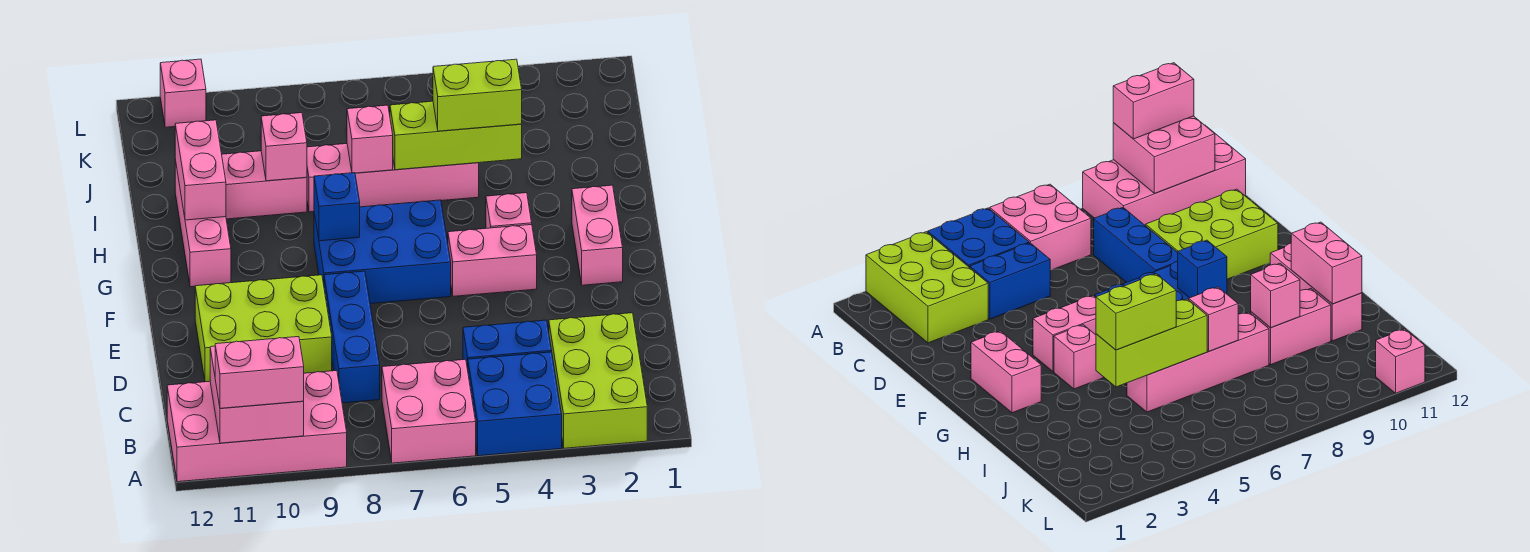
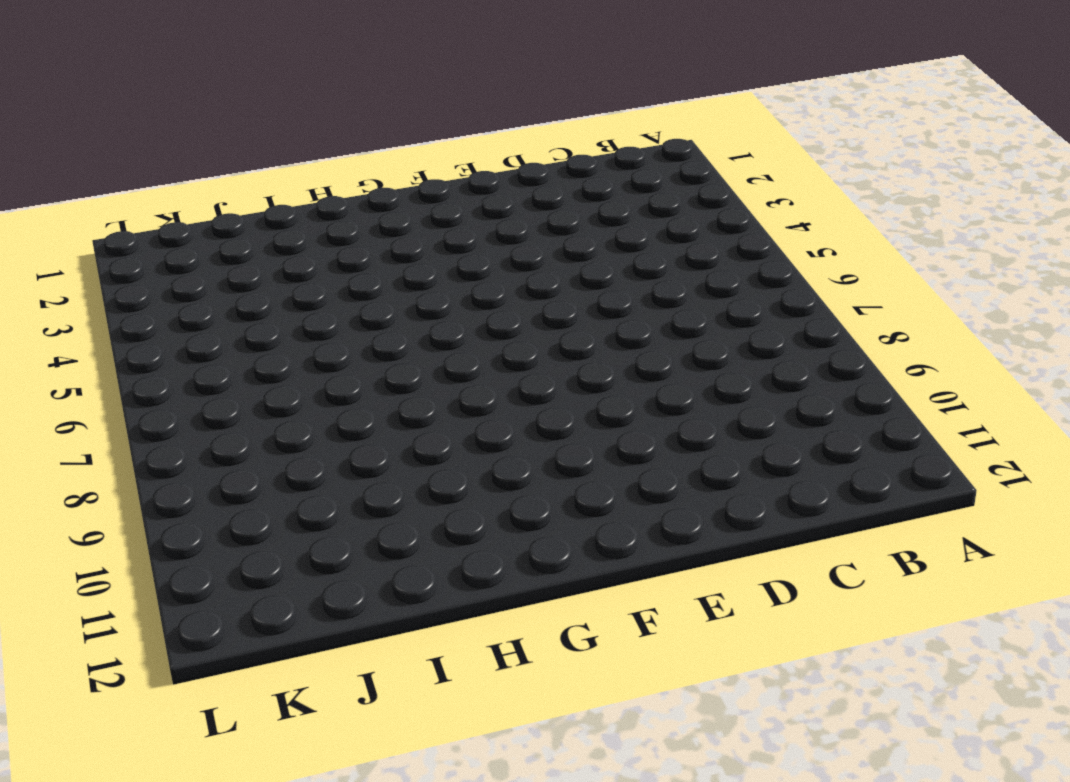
none -> lime brick A2:C3 level 1
none -> blue brick A4:B5 level 1
none -> pink brick A6:B7 level 1

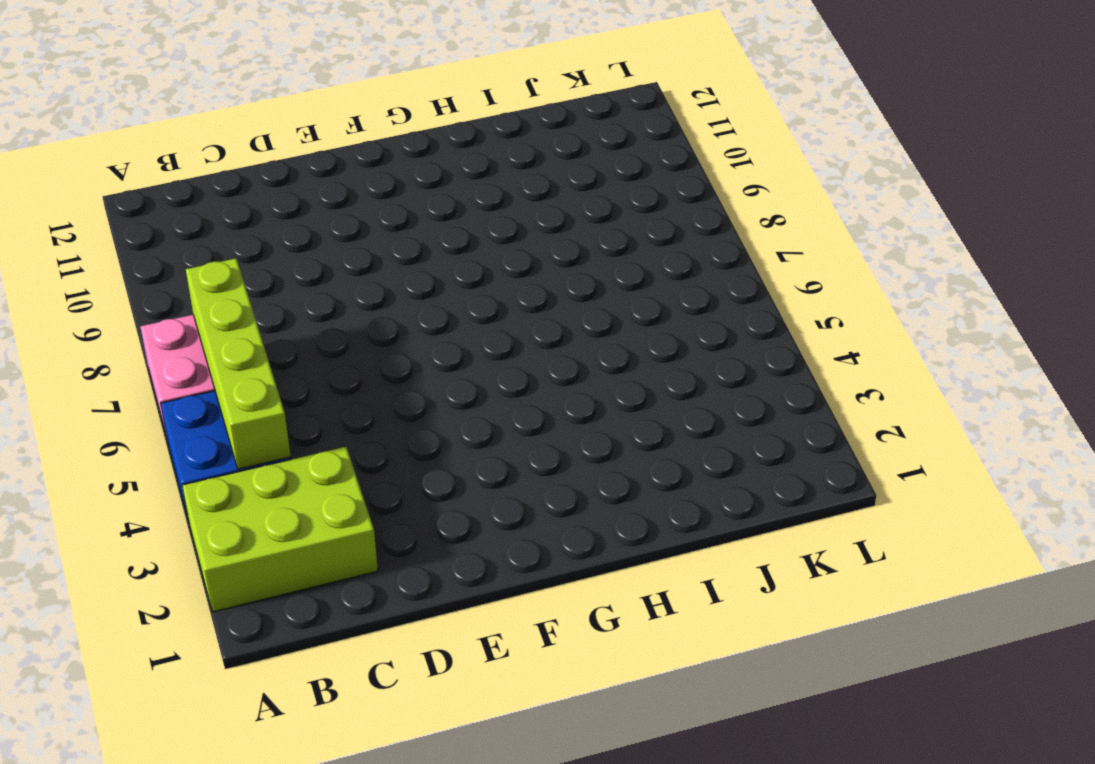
lime brick B4:B7 level 2 -> none
none -> pink brick A9:B12 level 1
none -> blue brick C4:C5 level 1
none -> blue brick C8:E8 level 1

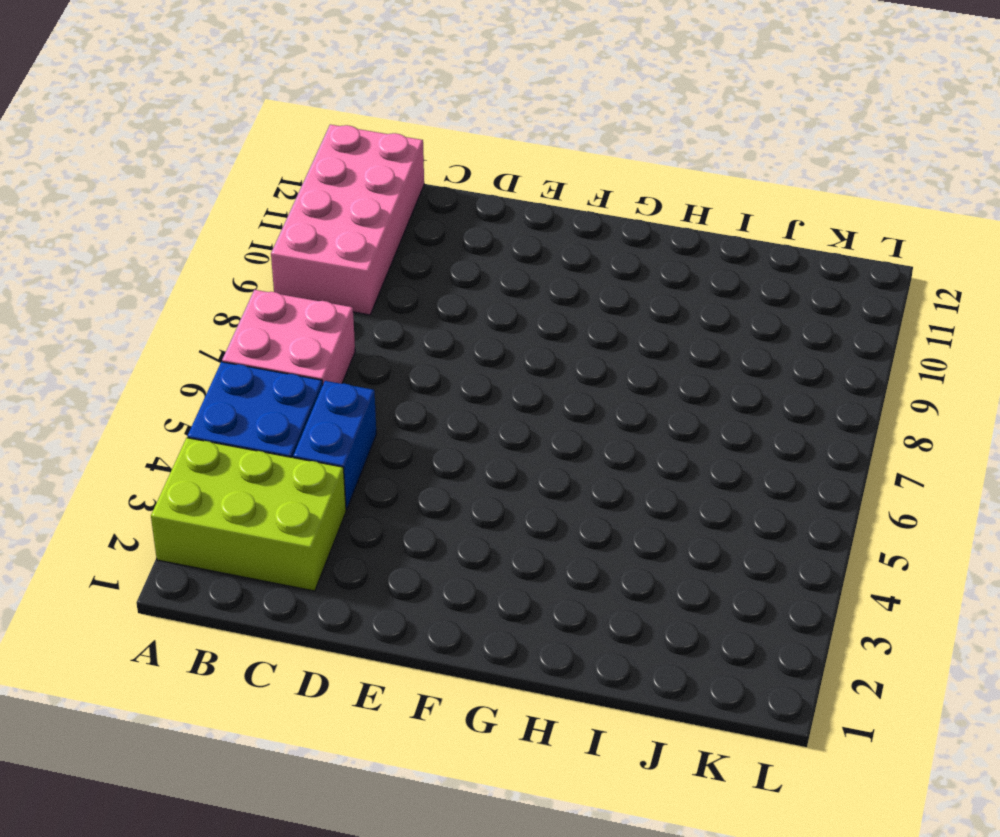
none -> blue brick C8:E8 level 1
none -> lime brick D9:E11 level 1
none -> pink brick F2:G2 level 1

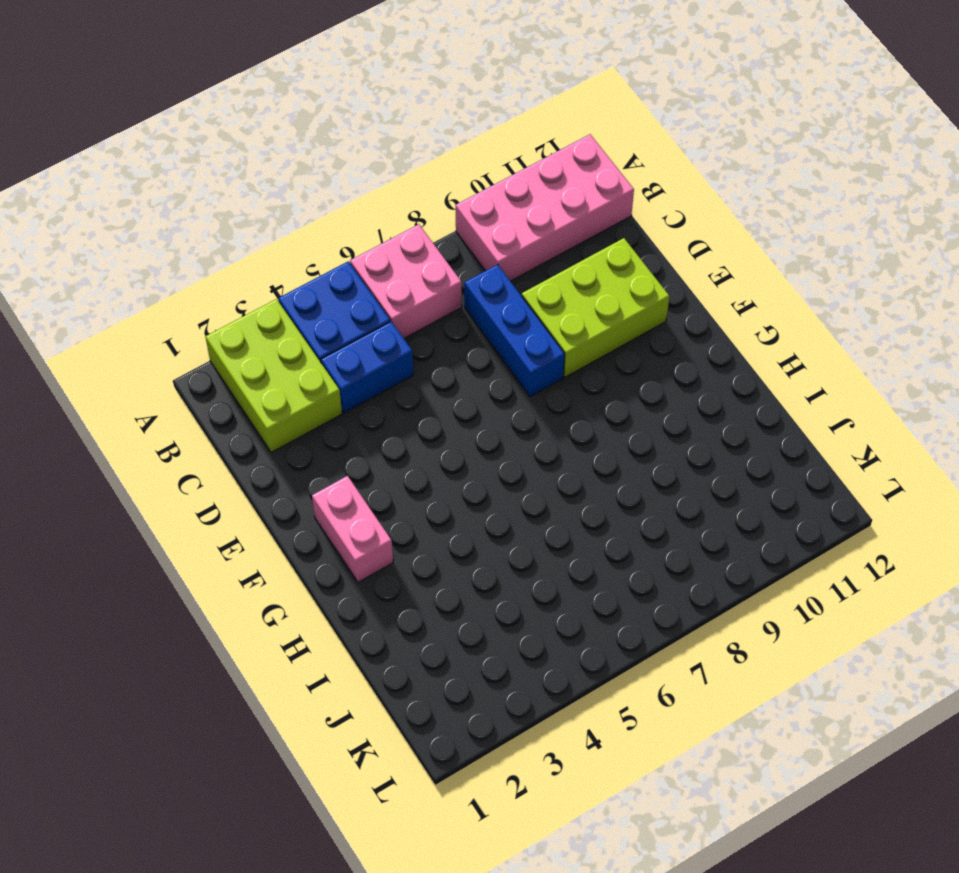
none -> pink brick F4:F5 level 1
none -> blue brick F6:G8 level 1
none -> pink brick G4 level 1

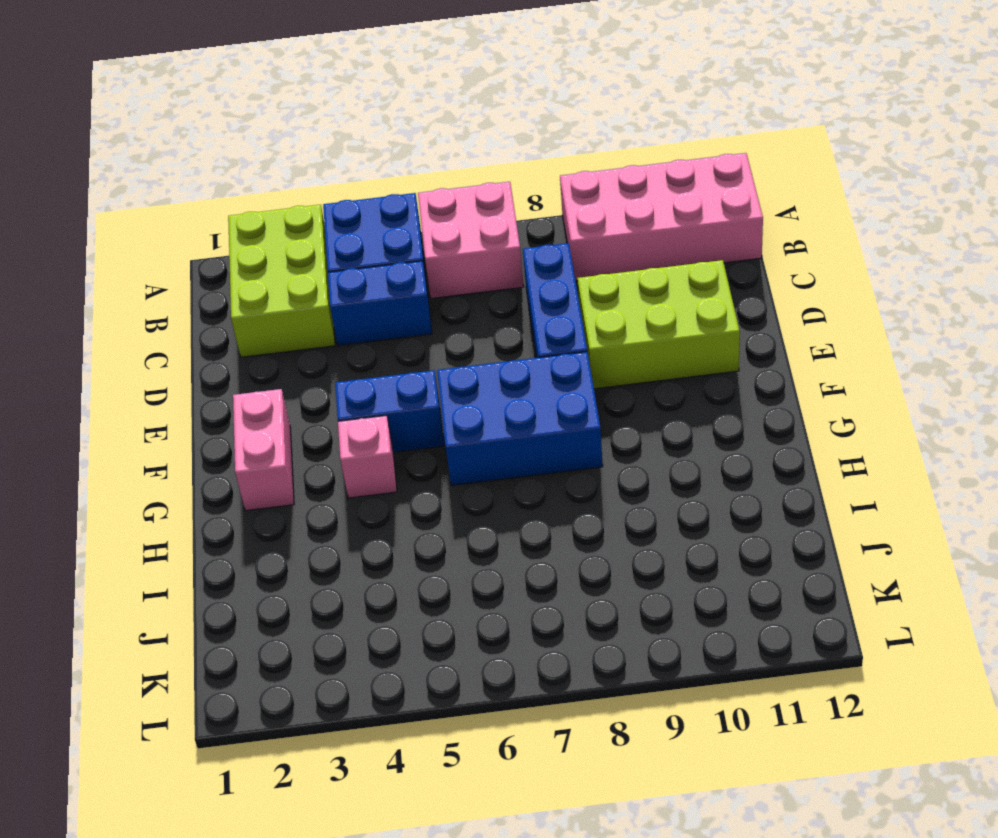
blue brick F4:F5 level 1 -> pink brick F4:F5 level 1
none -> pink brick G11:I11 level 1
none -> pink brick I5:I8 level 1
none -> pink brick I9:I10 level 1

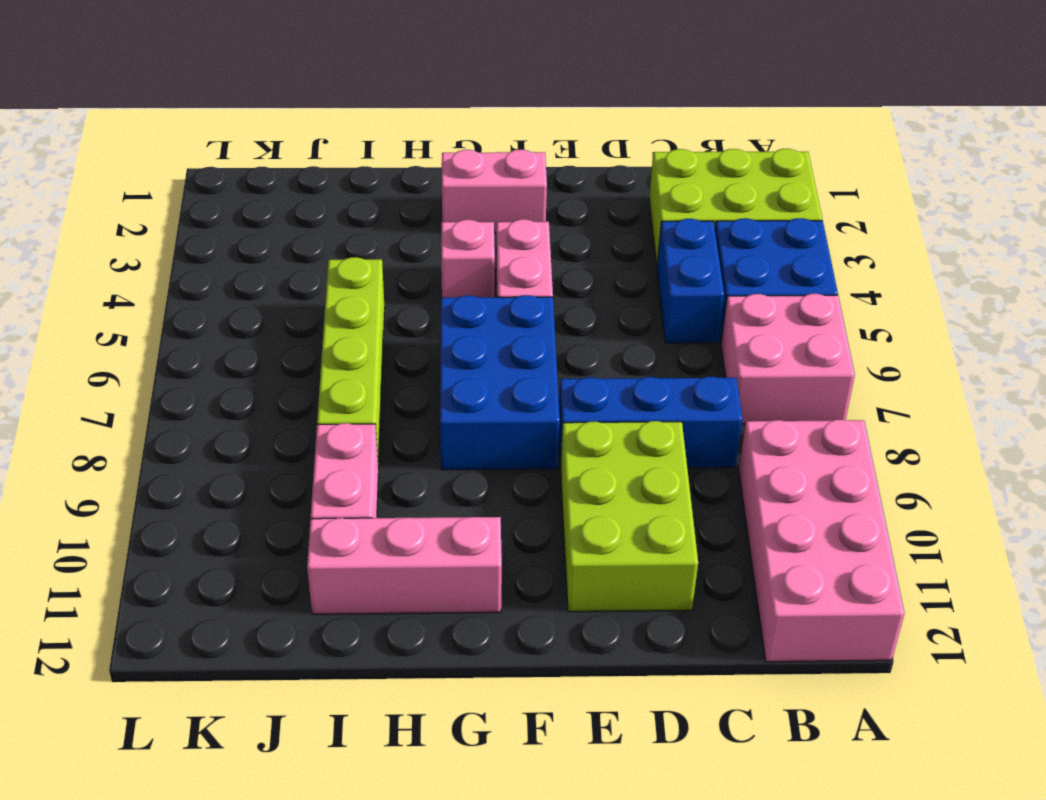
lime brick I5:I8 level 1 -> pink brick I5:I8 level 1
none -> pink brick L11 level 1
none -> pink brick A10:B11 level 2
none -> blue brick G8 level 2

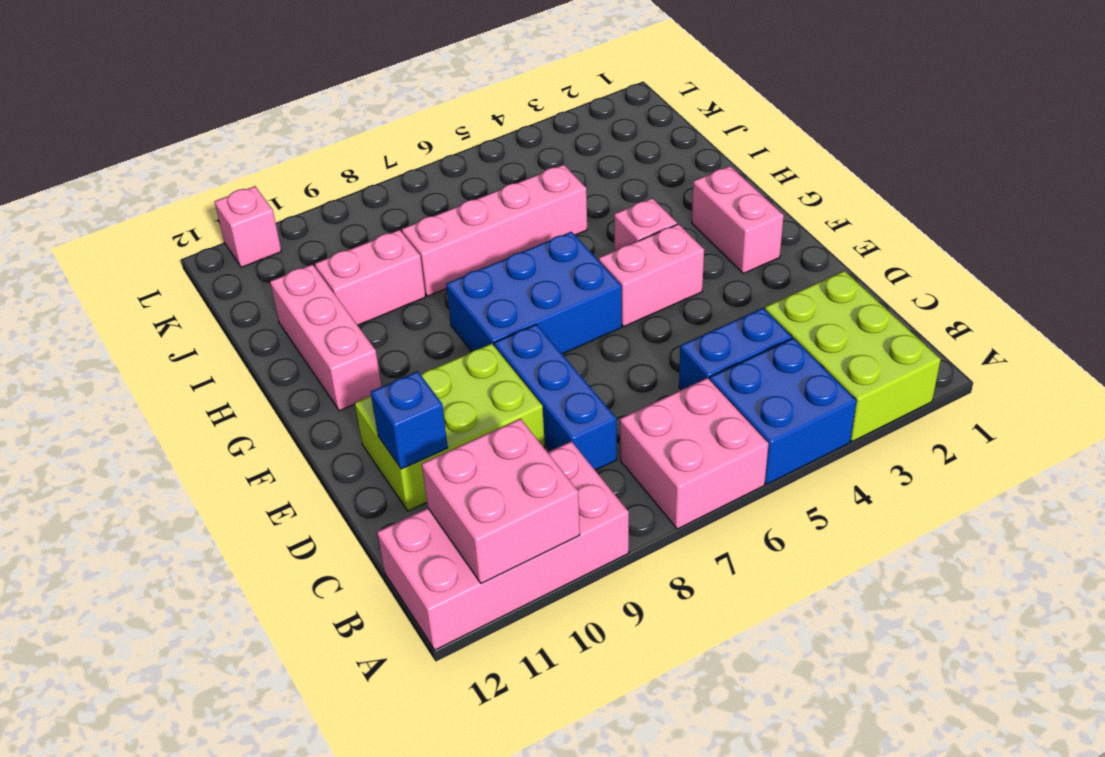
blue brick D11 level 2 -> blue brick G8 level 2
none -> pink brick H11:I11 level 2
none -> lime brick I4:I6 level 2
none -> pink brick I7 level 2

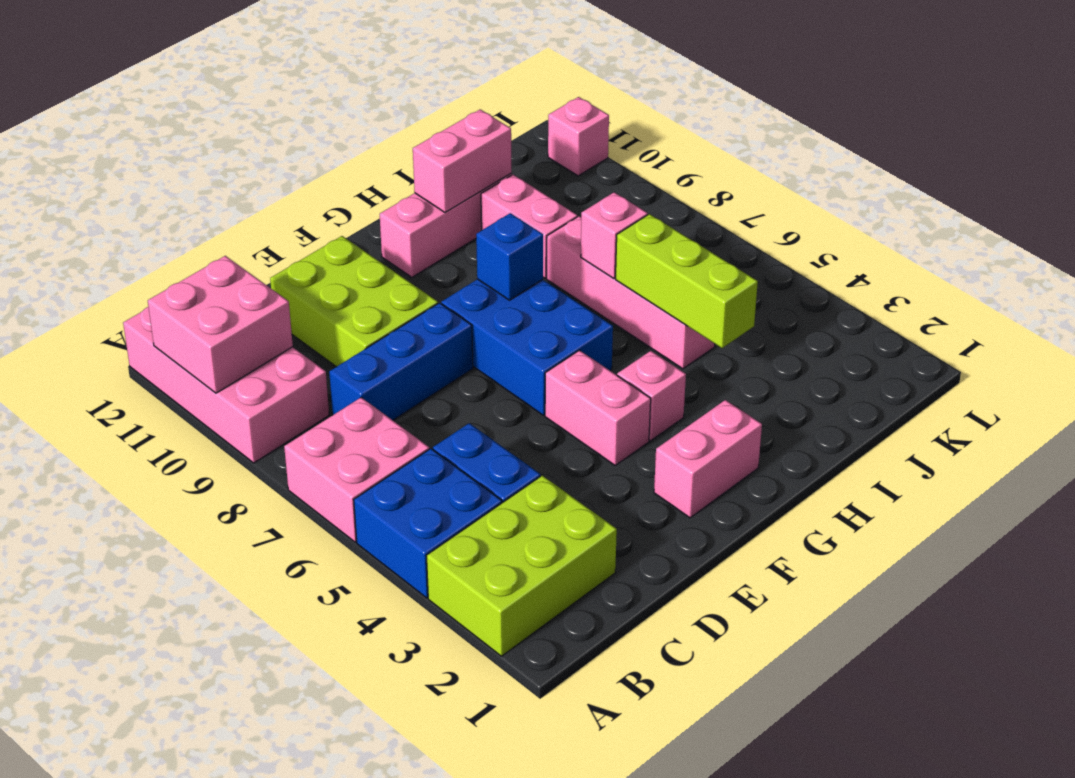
none -> pink brick I9 level 2
none -> pink brick A10:A11 level 3
none -> lime brick I4:I5 level 3

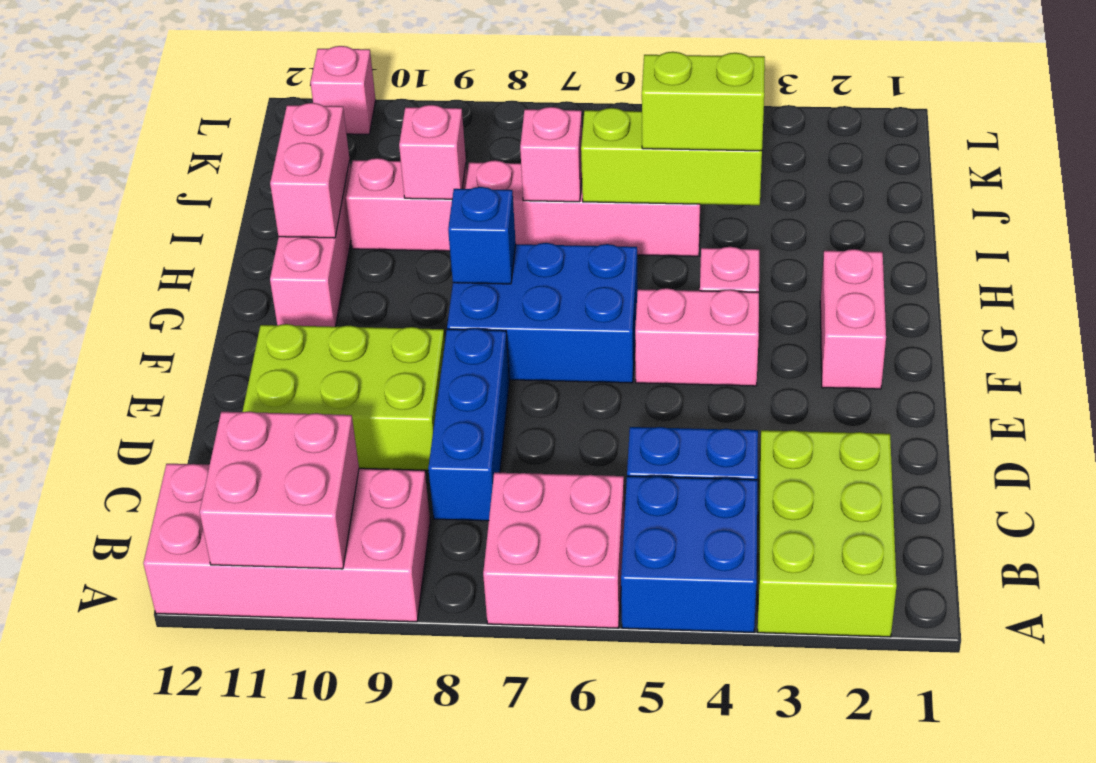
none -> pink brick A10:A11 level 3

